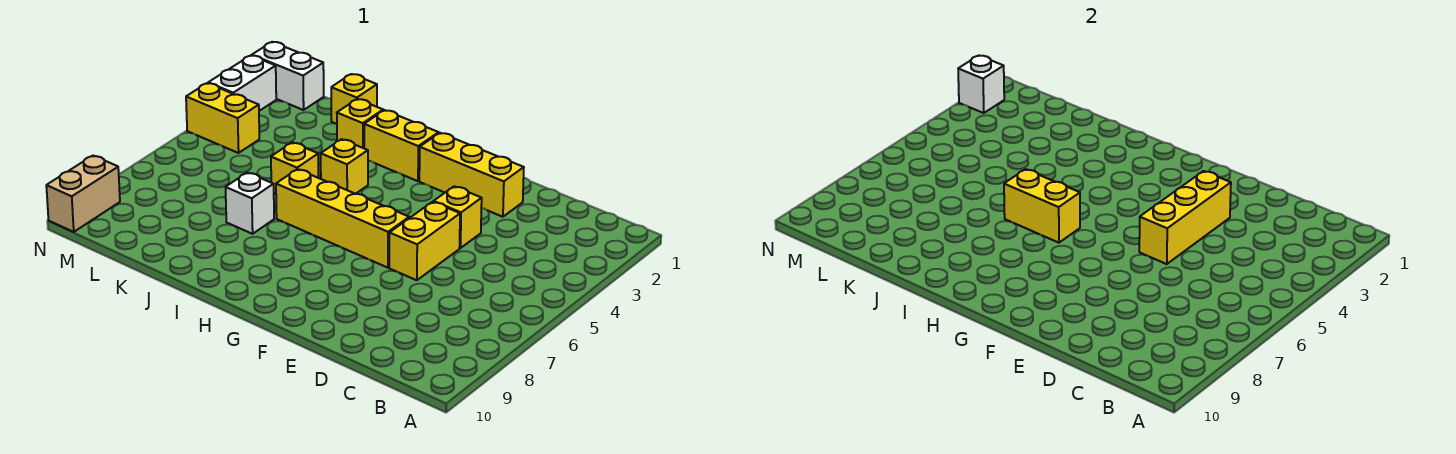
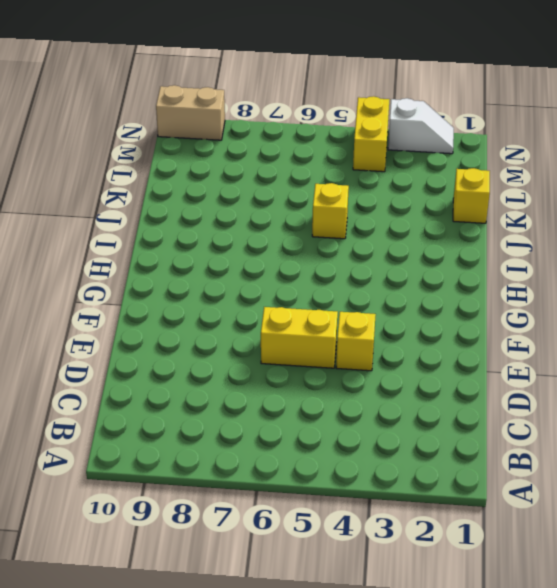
white slope N2:N3 level 1 top 3 -> white brick N2:N3 level 1
none -> yellow brick E2:G2 level 1
none -> yellow brick F6:I6 level 1
none -> yellow brick H2:I2 level 1

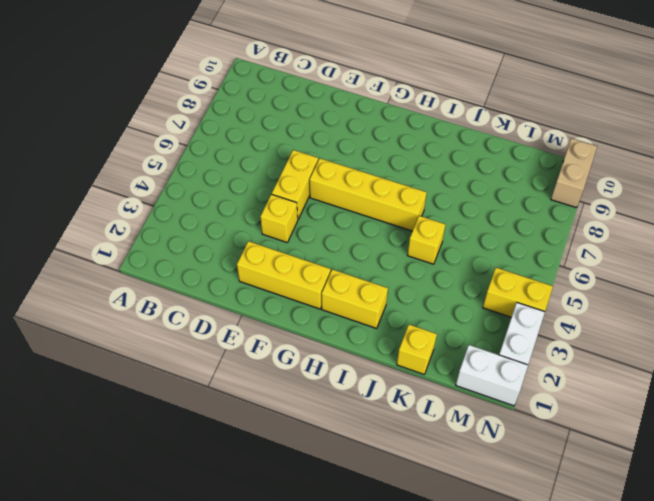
none -> yellow brick I4 level 1
none -> yellow brick J2 level 1
none -> white brick J7 level 1

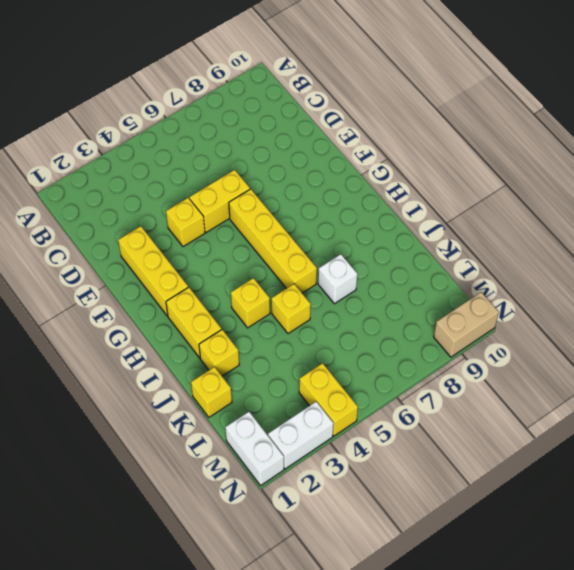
none -> yellow brick E3:E5 level 2
none -> yellow brick H6:I6 level 2
none -> white brick N2 level 2

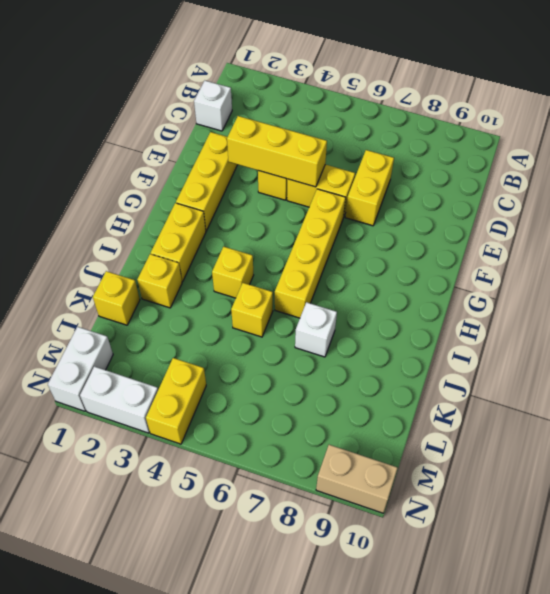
white brick C1 level 1 -> white brick N2 level 2
yellow brick D7:E7 level 1 -> yellow brick H6:I6 level 2

